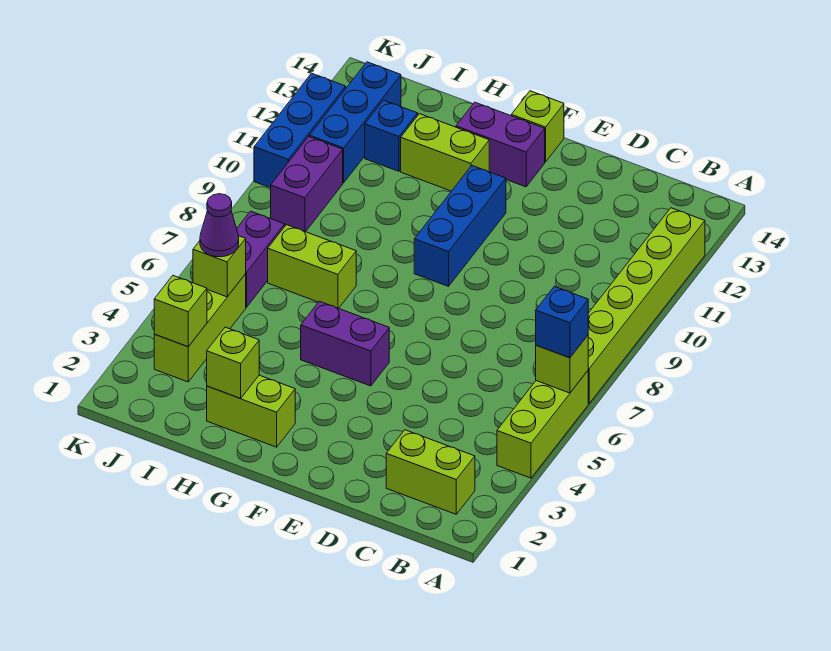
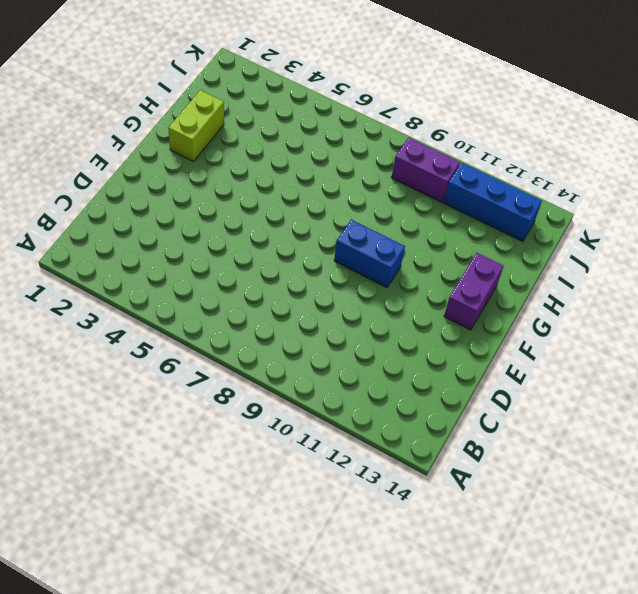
blue brick F9:F10 level 1 -> blue brick F9:F11 level 1
none -> lime brick A4:A6 level 1
none -> lime brick A7:A12 level 1
none -> lime brick B2:C2 level 1

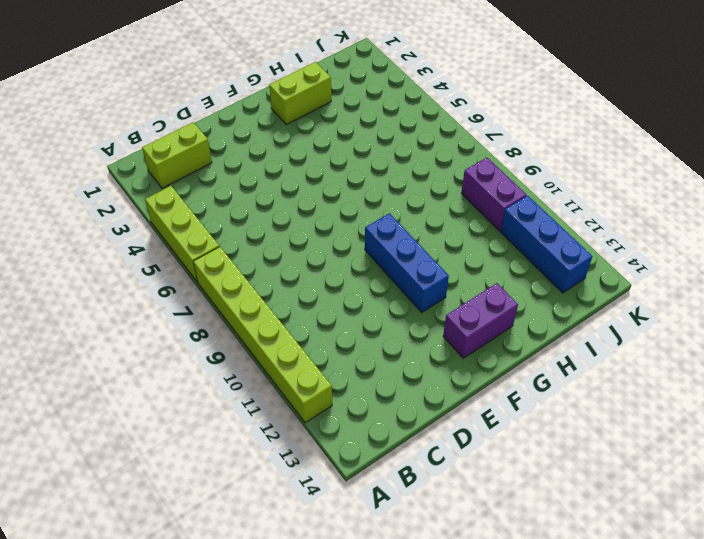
none -> purple brick F5:G5 level 1
none -> lime brick F14 level 1
none -> lime brick G12:H12 level 1

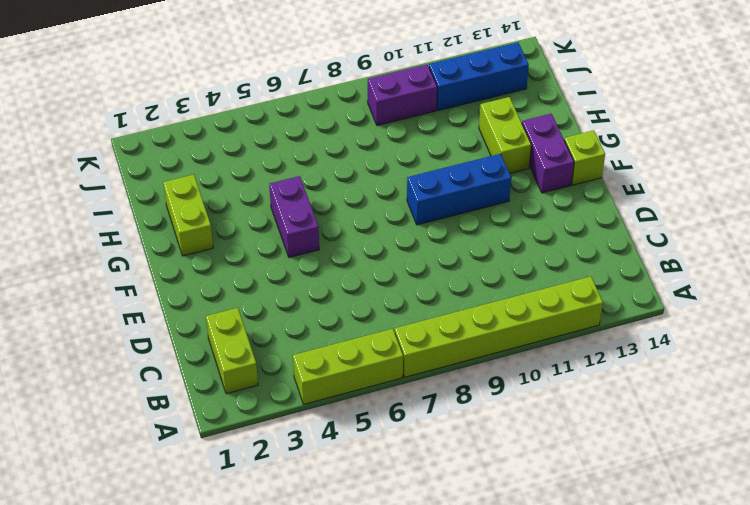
none -> lime brick H7:I7 level 1
none -> blue brick I12 level 1
none -> lime brick J3:J5 level 1

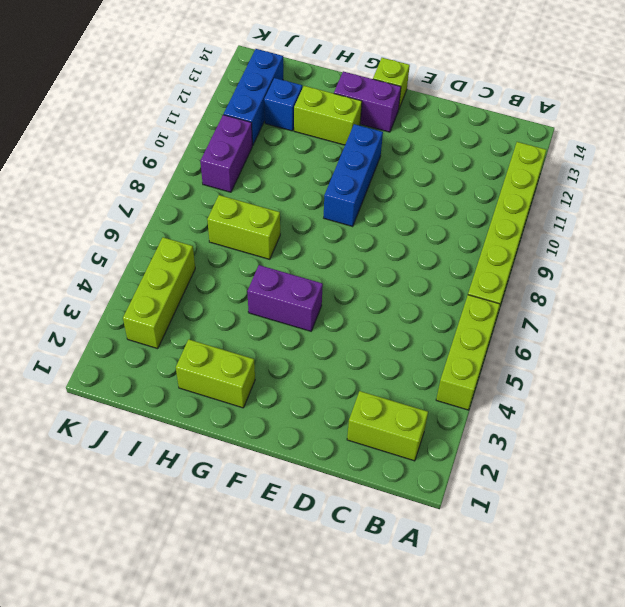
none -> purple brick J6:J7 level 1
none -> blue brick K10:K12 level 1
none -> lime brick A6 level 2

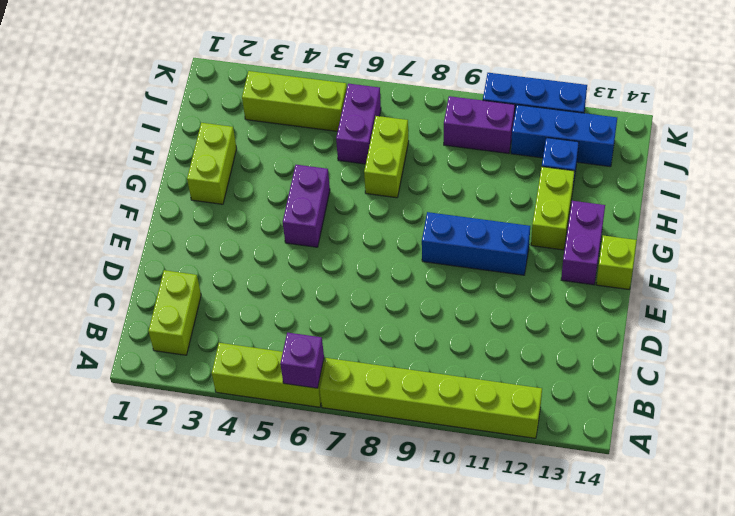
purple brick A6 level 2 -> lime brick A6 level 2
purple brick I6:J6 level 1 -> purple brick J6:J7 level 1
none -> lime brick H2 level 2
none -> lime brick J3 level 2
none -> lime brick J5 level 2

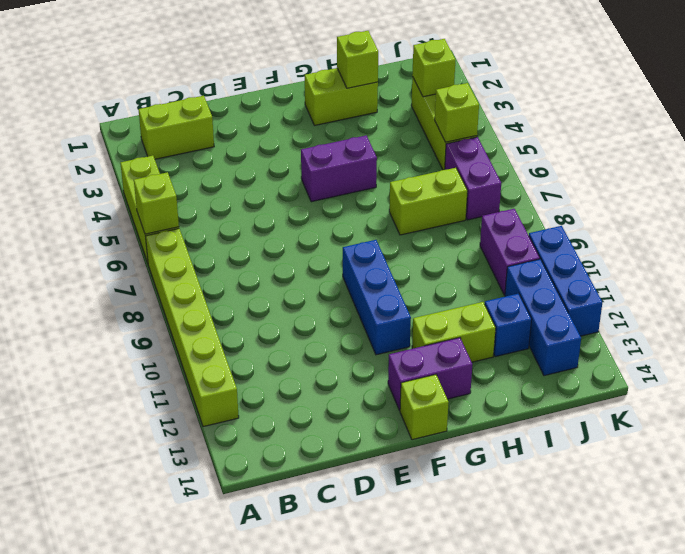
none -> blue brick A6 level 3
none -> purple cone J5 level 3

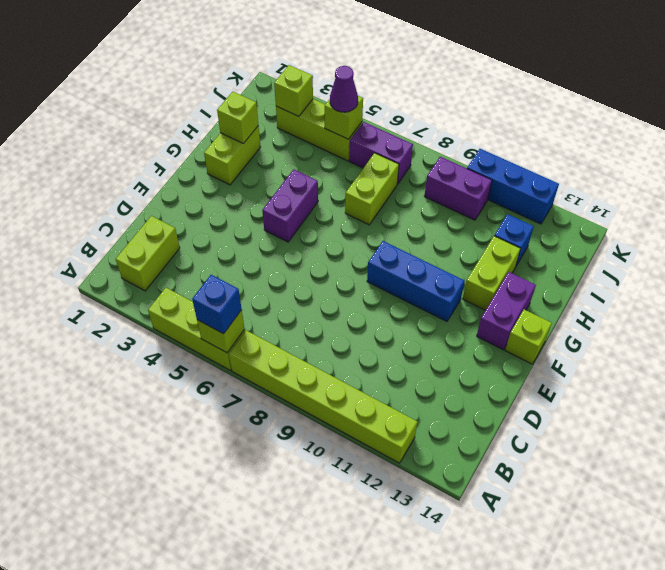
none -> blue brick J11:J13 level 1

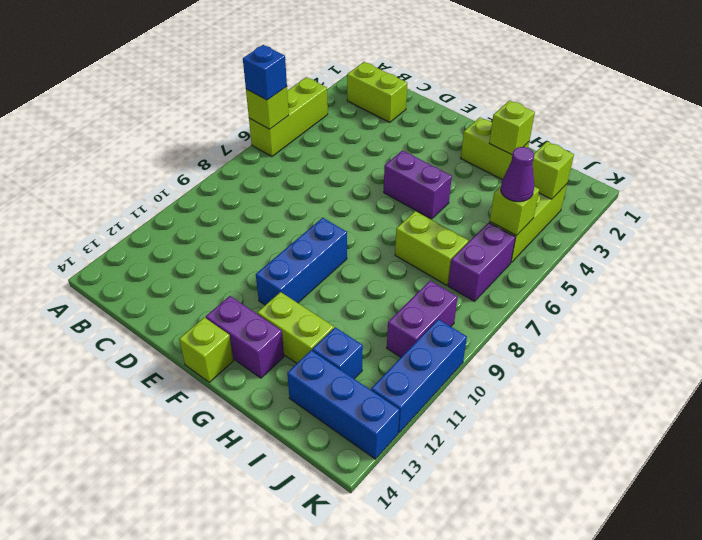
blue brick I13:K13 level 1 -> blue brick J11:J13 level 1
none -> lime brick A7:A12 level 1

